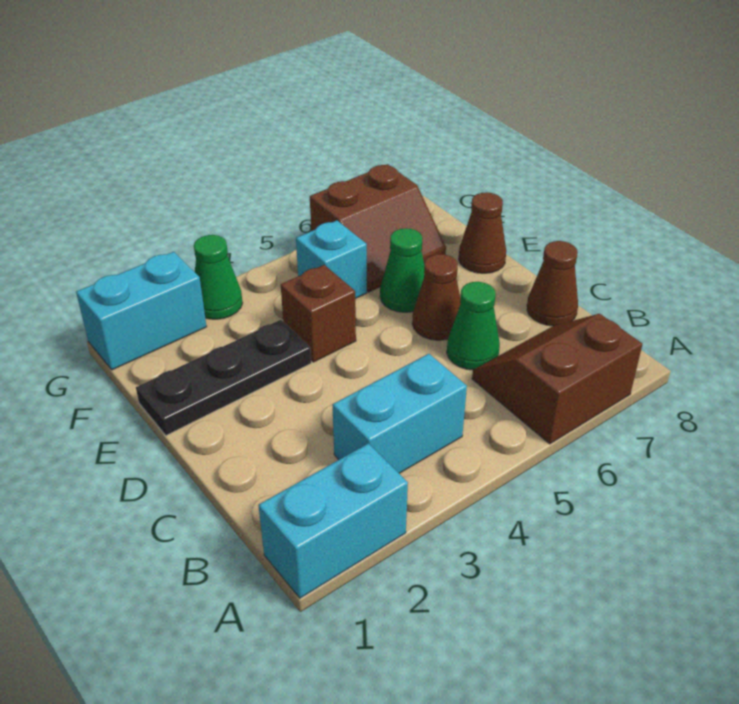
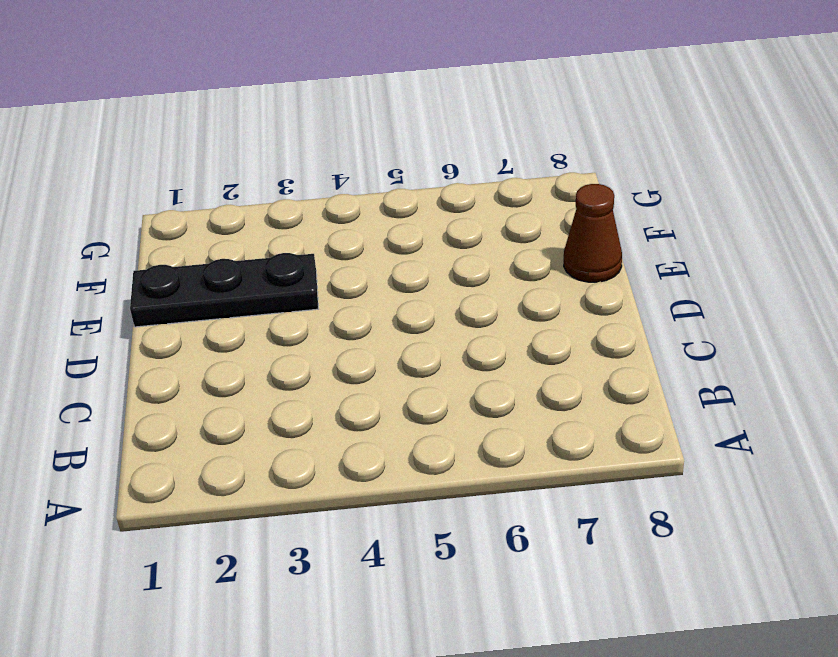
none -> cyan brick A1:A2 level 1
none -> brown slope A6:B7 level 1 top A
none -> cyan brick B3:B4 level 1

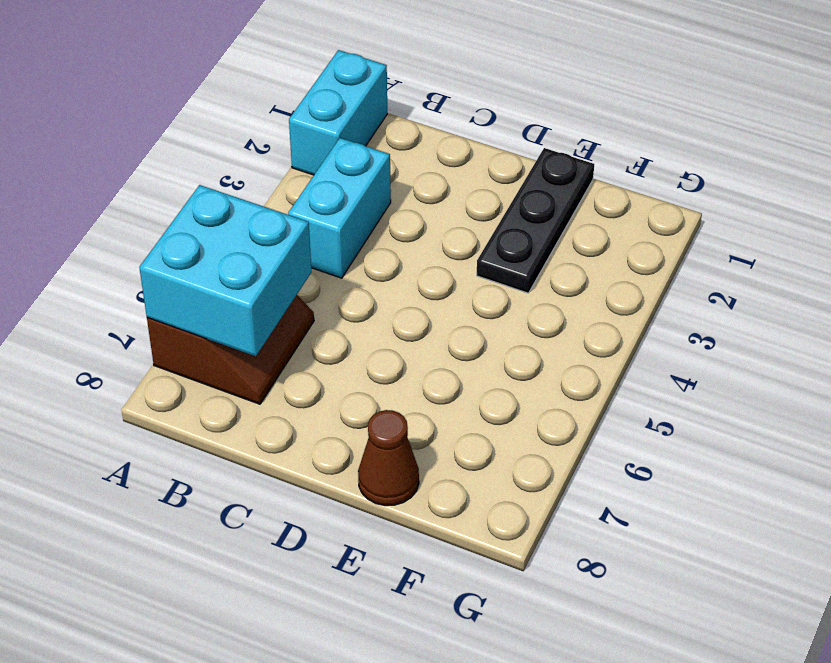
cyan brick A6:B7 level 2 -> none
none -> green cone C6 level 1
none -> brown cone C8 level 1
none -> brown cone D6 level 1

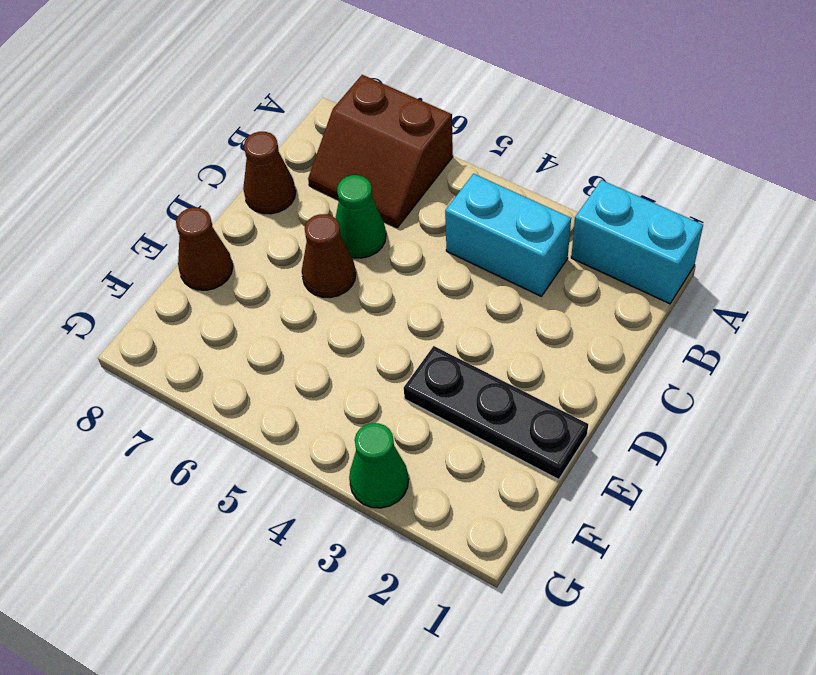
none -> brown brick E4 level 1
none -> green cone E6 level 1
none -> cyan brick F5 level 1

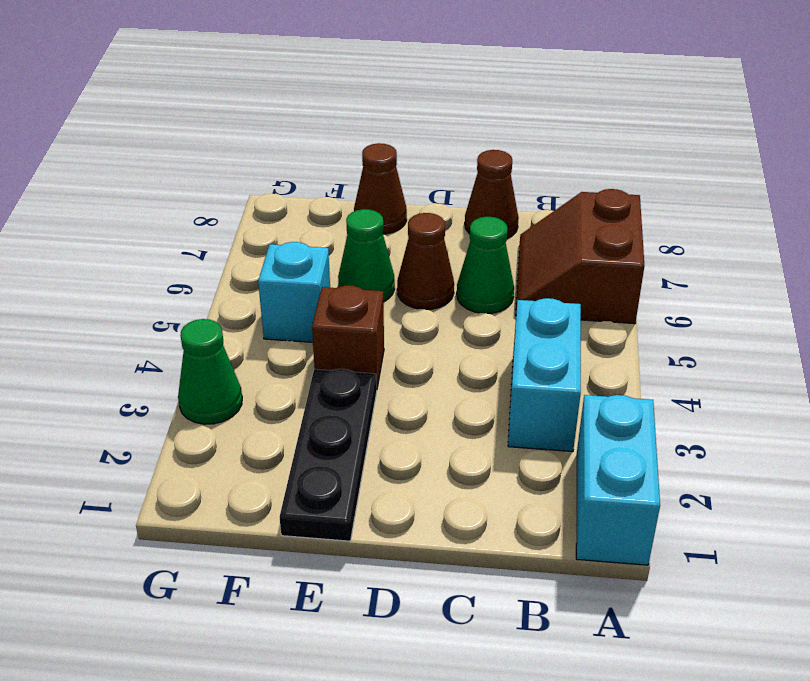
none -> brown slope F6:G7 level 1 top G
none -> cyan brick G1:G2 level 1

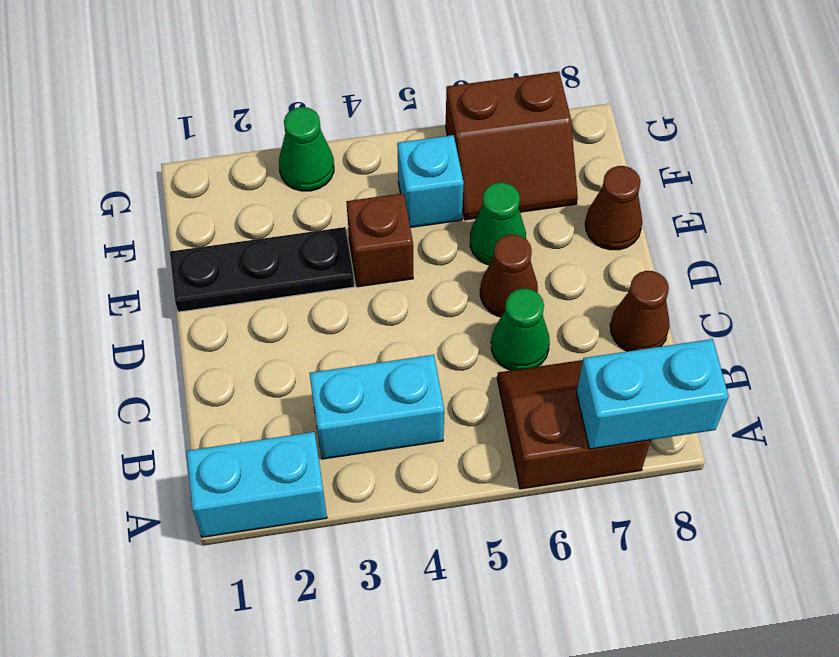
cyan brick A7:A8 level 2 -> cyan brick G1:G2 level 1

